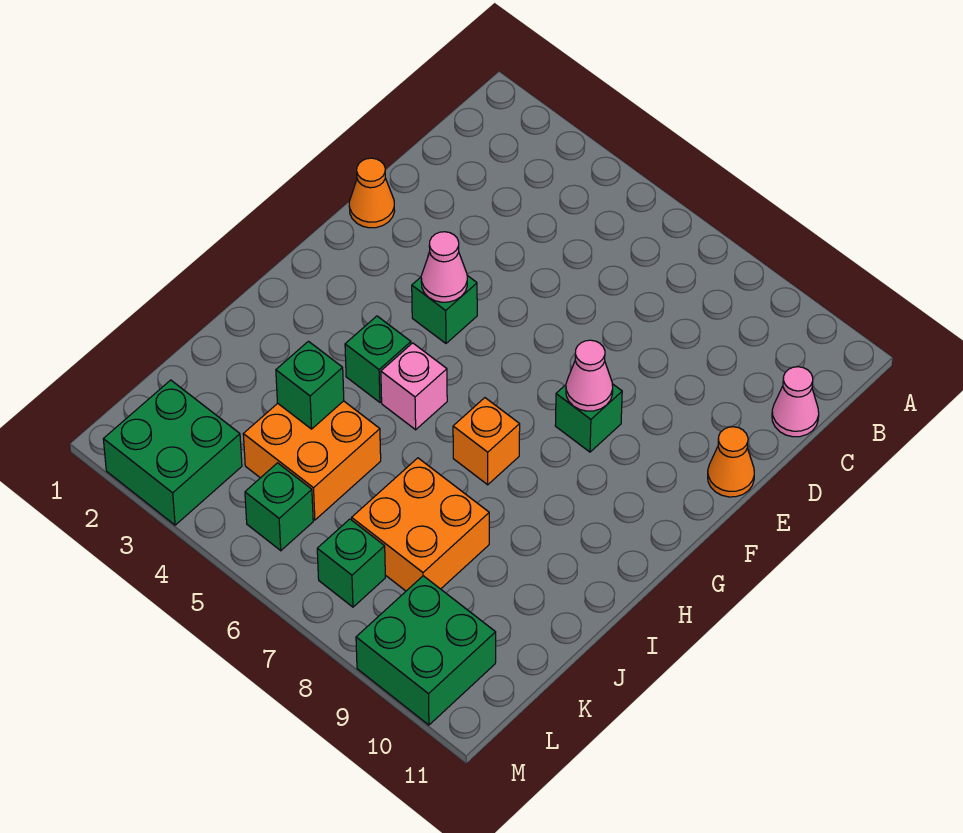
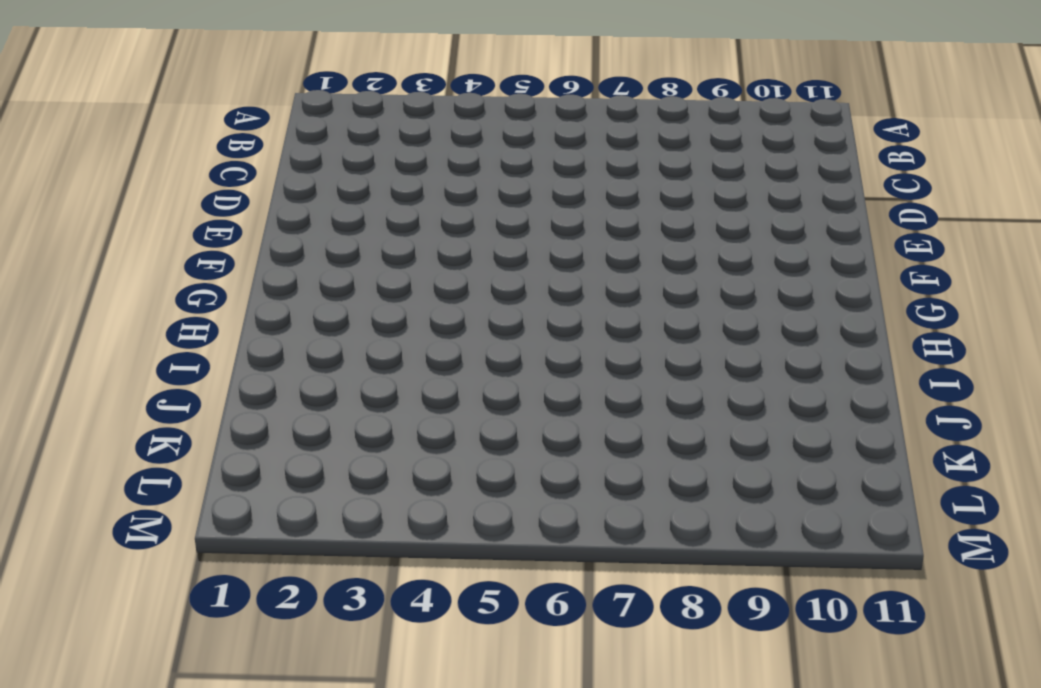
none -> pink cone C11 level 1
none -> orange cone E1 level 1
none -> orange cone E11 level 1

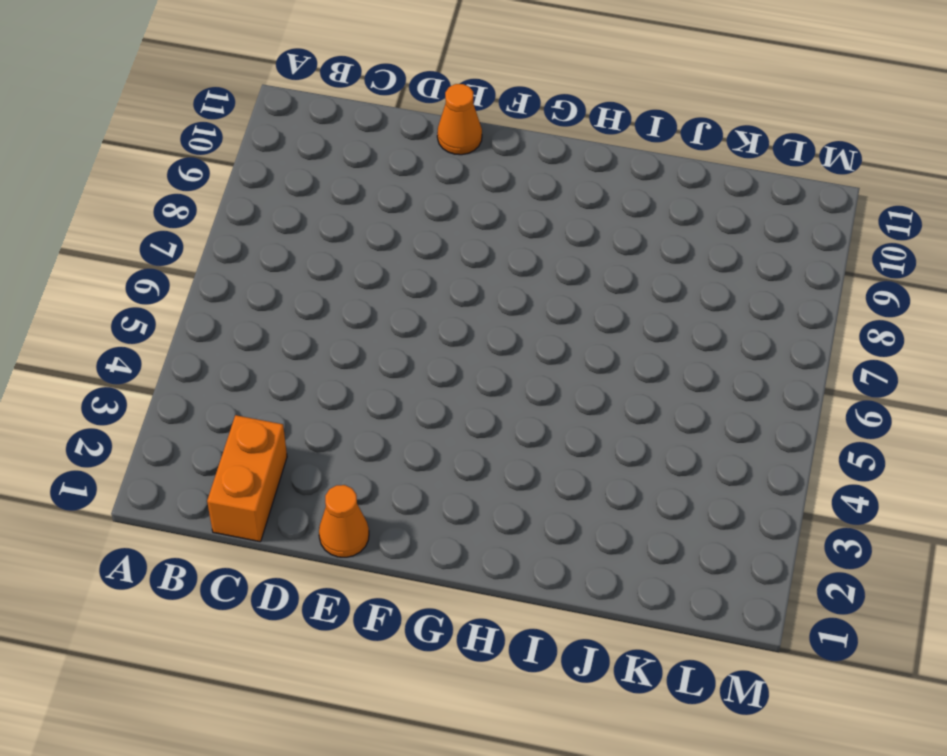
orange brick C1:C2 level 1 -> none
none -> pink cone C11 level 1
none -> green brick F4 level 1
none -> green brick F8 level 1

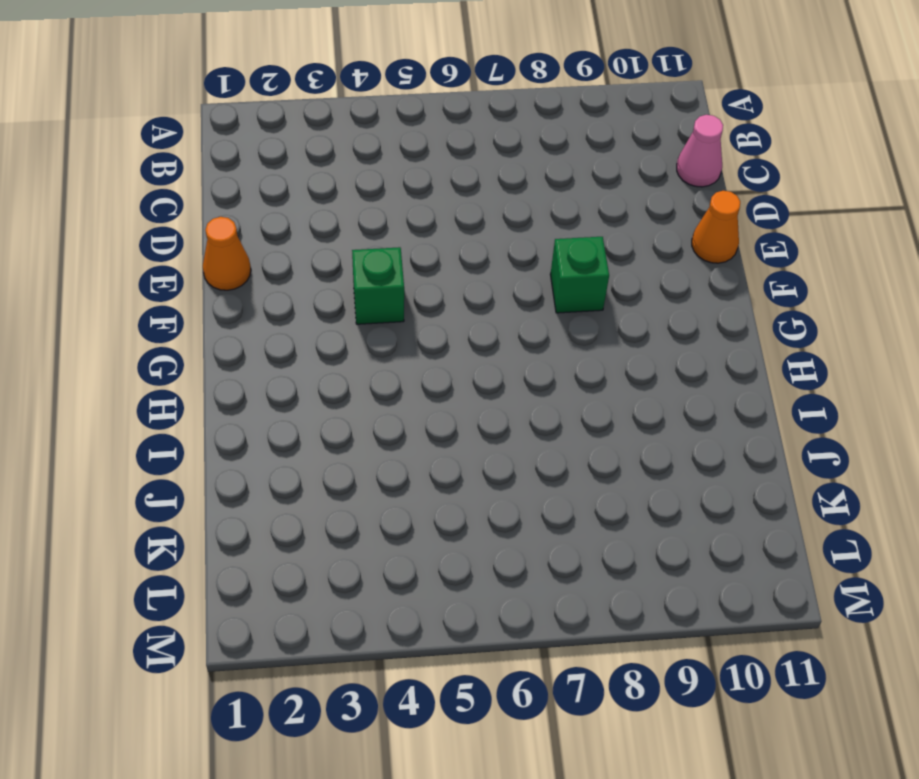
none -> green brick H4 level 1
none -> pink brick H5 level 1
none -> orange brick H7 level 1

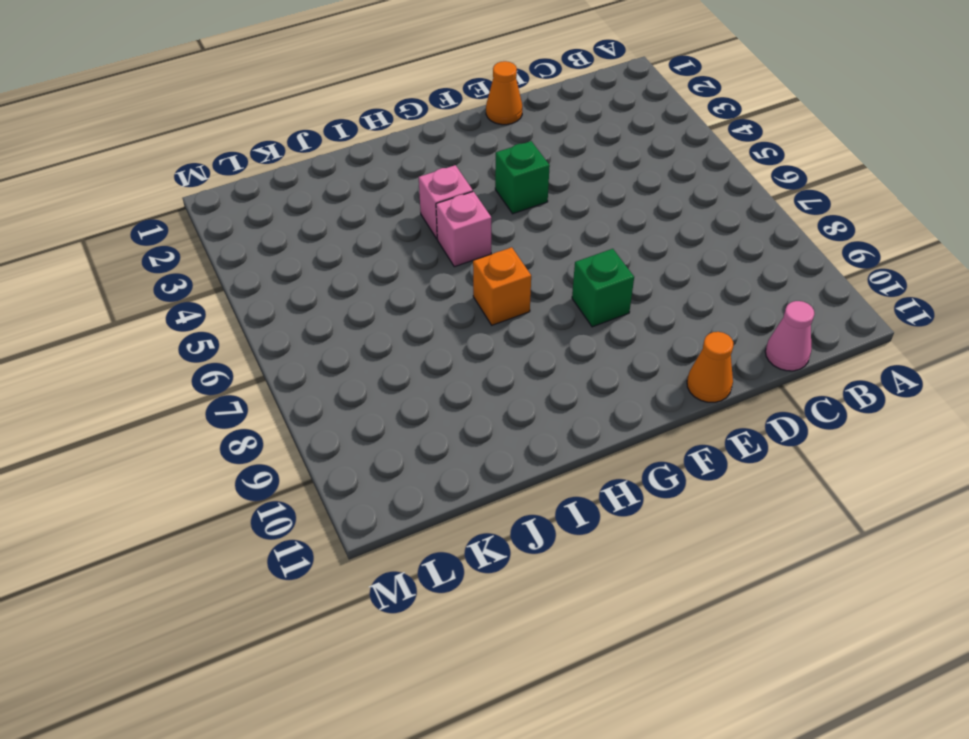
pink brick H4 level 1 -> green brick H4 level 1
none -> orange brick J4:K5 level 1
none -> orange brick J7:K8 level 1
none -> green brick L2:M3 level 1

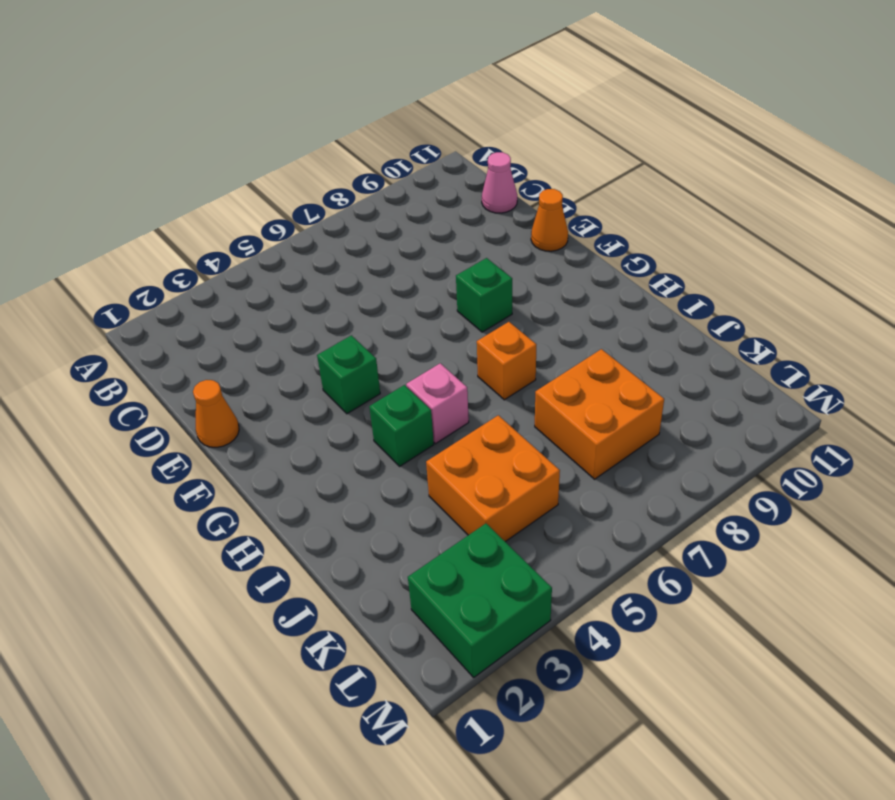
none -> green brick L5 level 1
none -> green brick L7 level 1
none -> green brick L9:M10 level 1

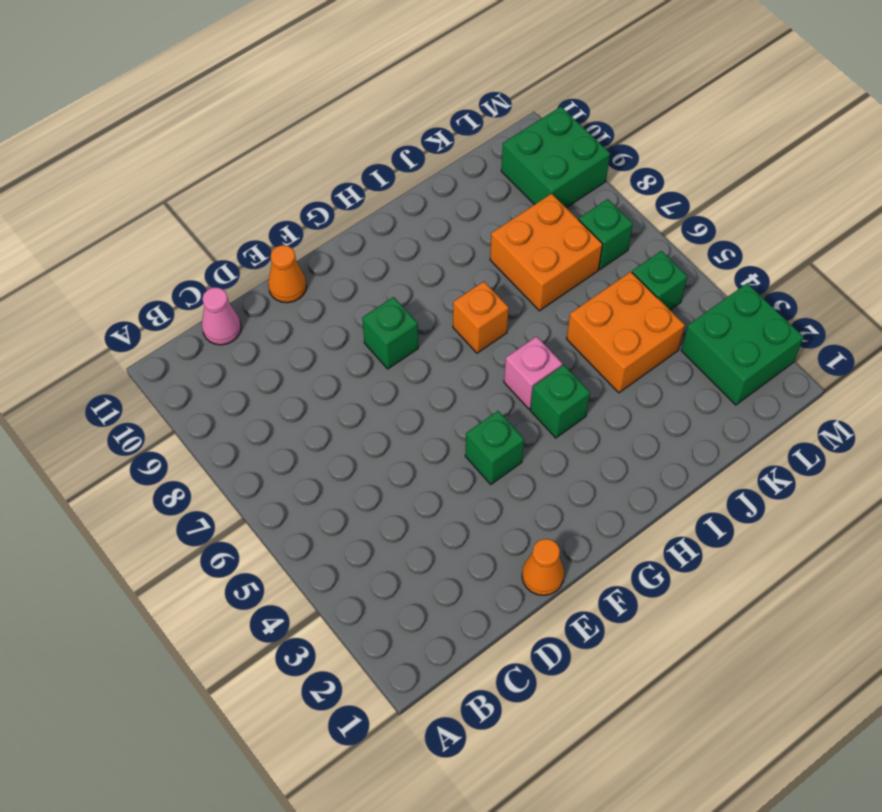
none -> pink cone F4 level 2
none -> pink cone F8 level 2
none -> green brick J4 level 2

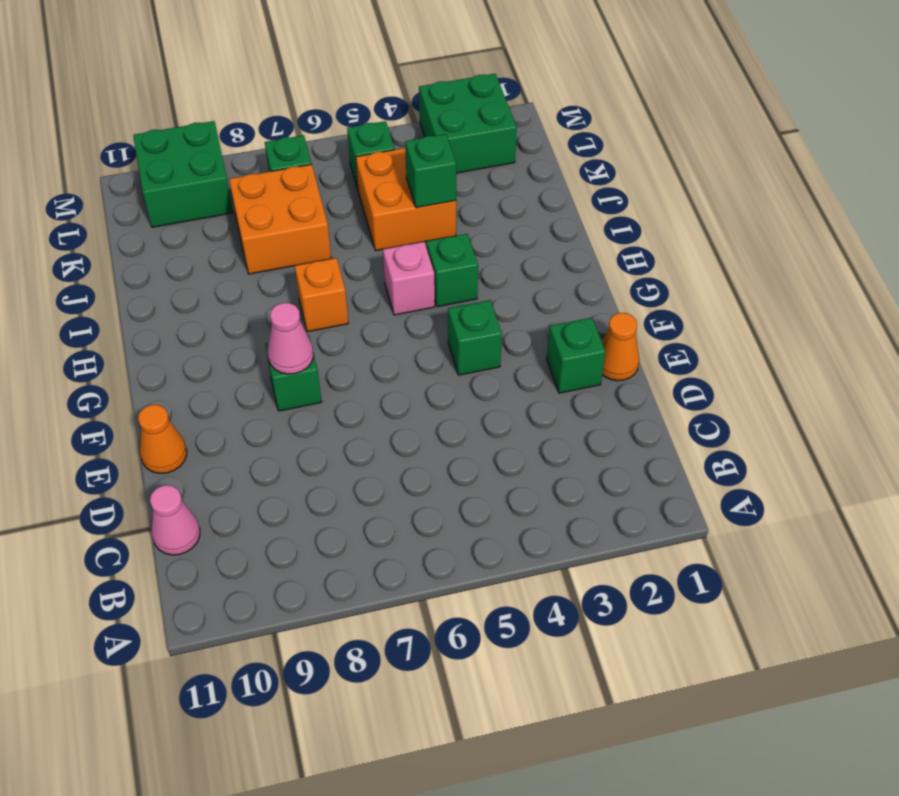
green brick E2 level 1 -> none
none -> pink cone F4 level 2

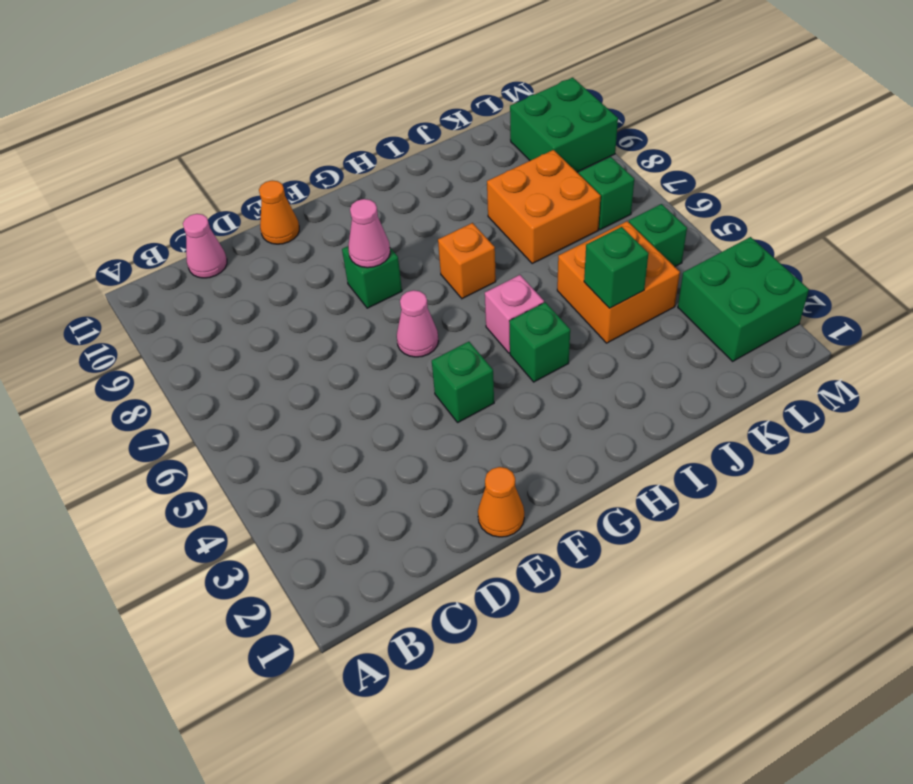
pink cone F6 level 1 -> pink cone F4 level 2

